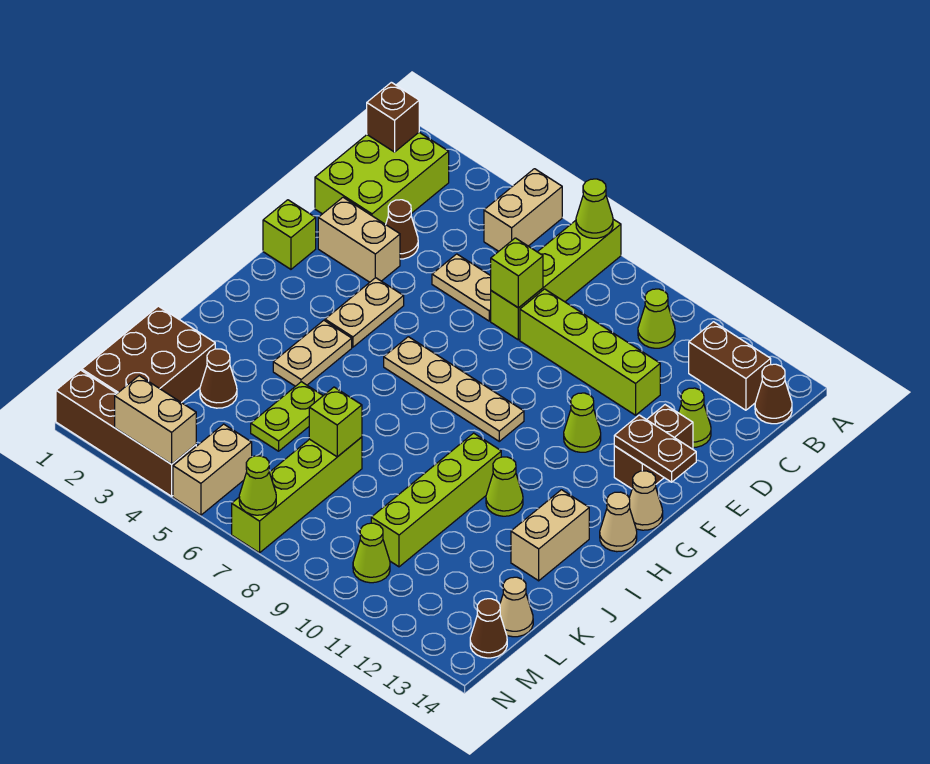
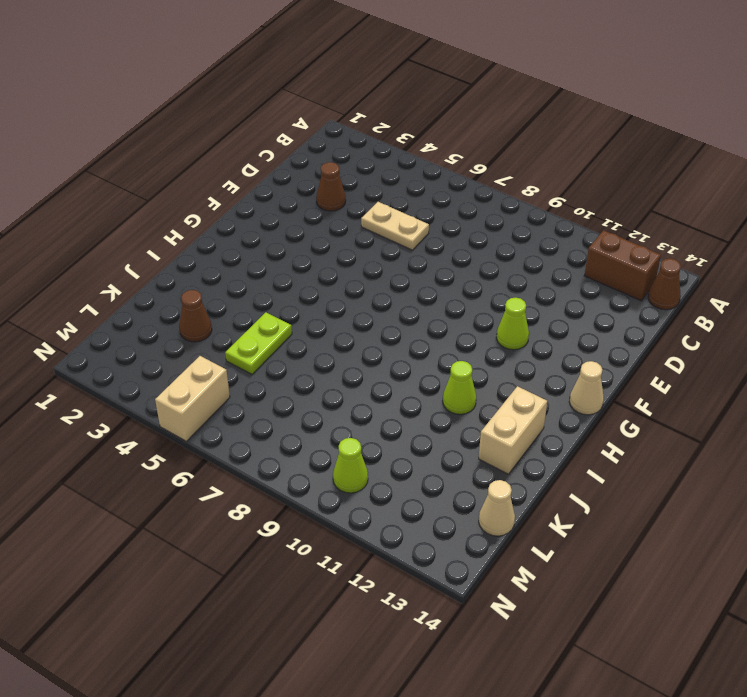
none -> tan brick A5:B5 level 1
none -> lime brick A7:D7 level 1
none -> lime brick B1:D2 level 1
none -> lime cone B10 level 1

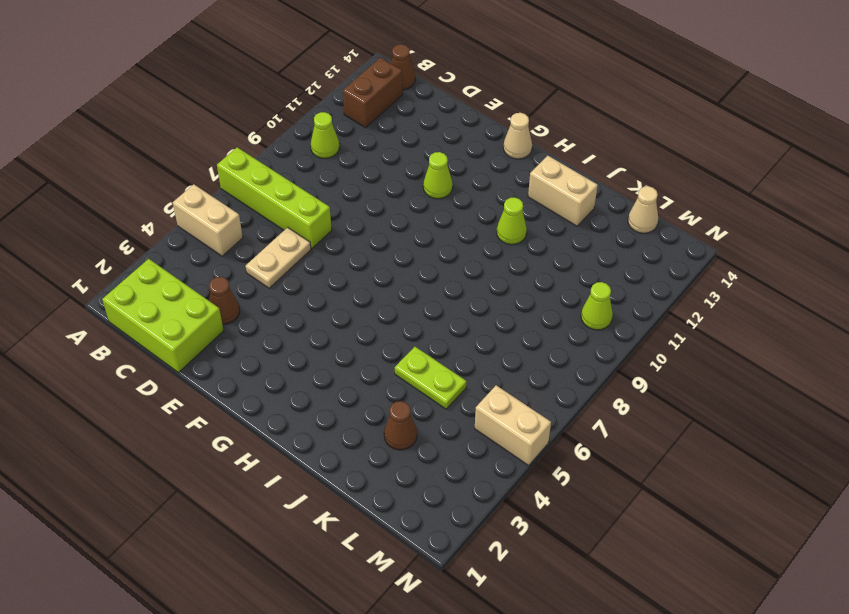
none -> lime brick D8:D11 level 1
none -> lime cone D13 level 1
none -> tan brick E2:E3 level 1
none -> brown brick E13:F13 level 1

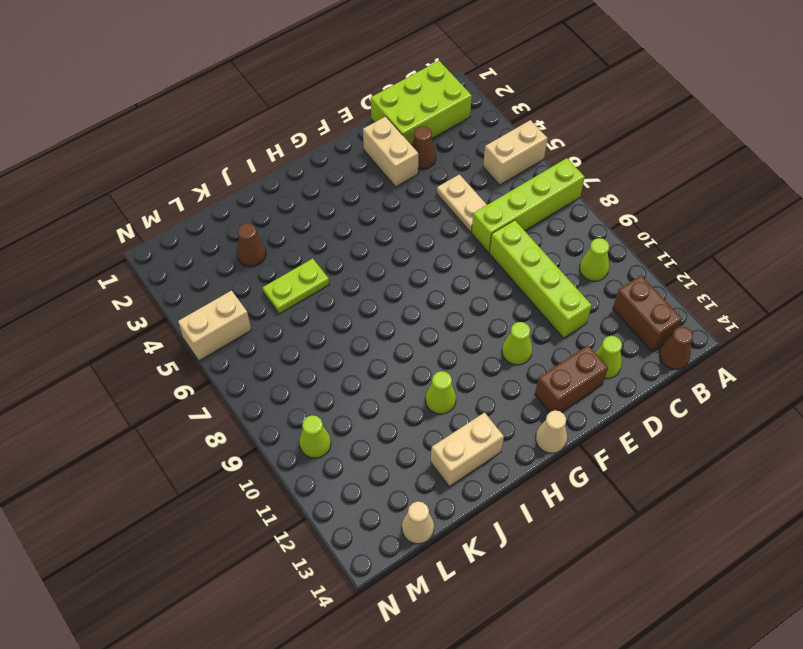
none -> lime brick F1 level 1
none -> tan plate F4:G4 level 1
none -> tan plate G6:G9 level 1
none -> tan plate H4:I4 level 1

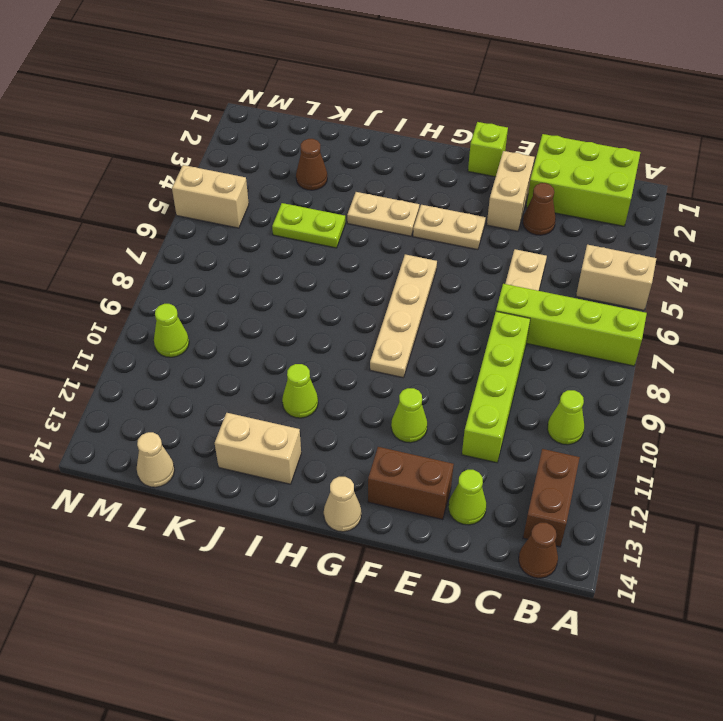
none -> tan cone H14 level 1
none -> lime brick I10:L10 level 1
none -> brown brick K1:M2 level 1
none -> lime brick K7:N7 level 1

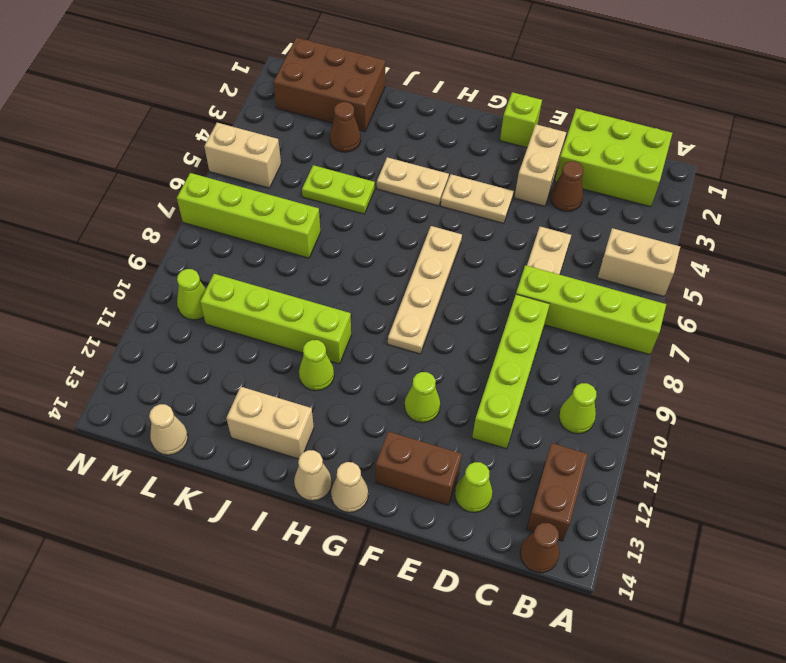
none -> brown cone M14 level 1
none -> brown brick N1:N4 level 1
none -> lime cone A7 level 2
none -> brown brick B1 level 2

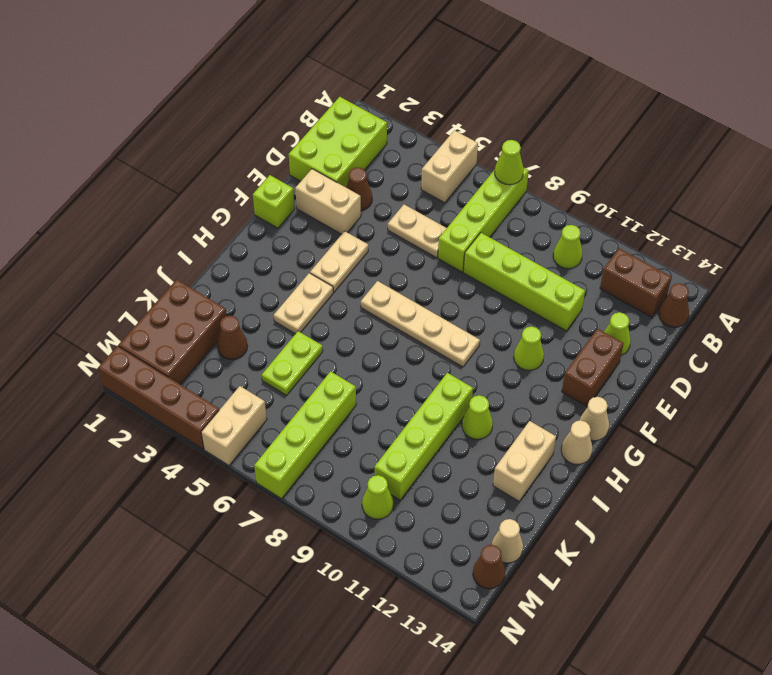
none -> brown brick B1 level 2
none -> lime brick D7 level 2
none -> brown plate F13:F14 level 2
none -> lime brick K7 level 2

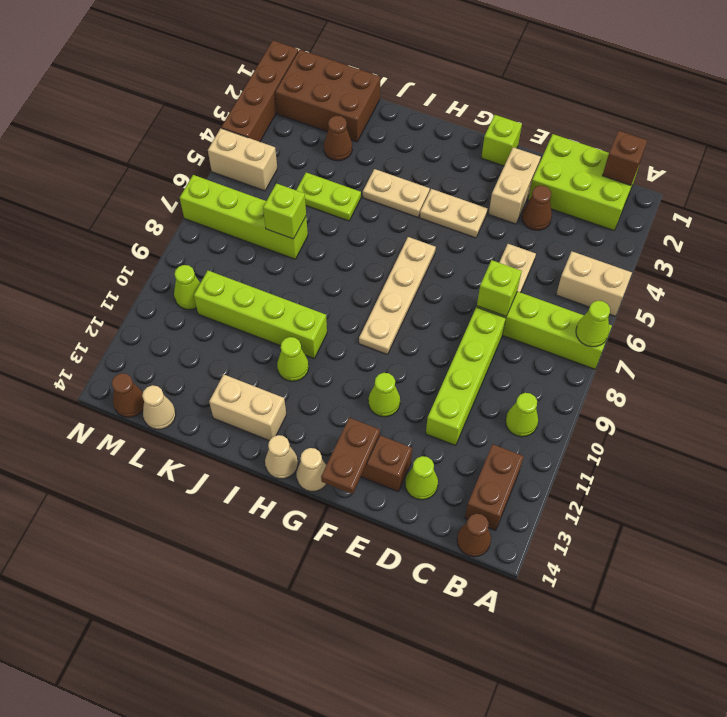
none -> tan brick N3:N4 level 2
none -> lime cone N7 level 2

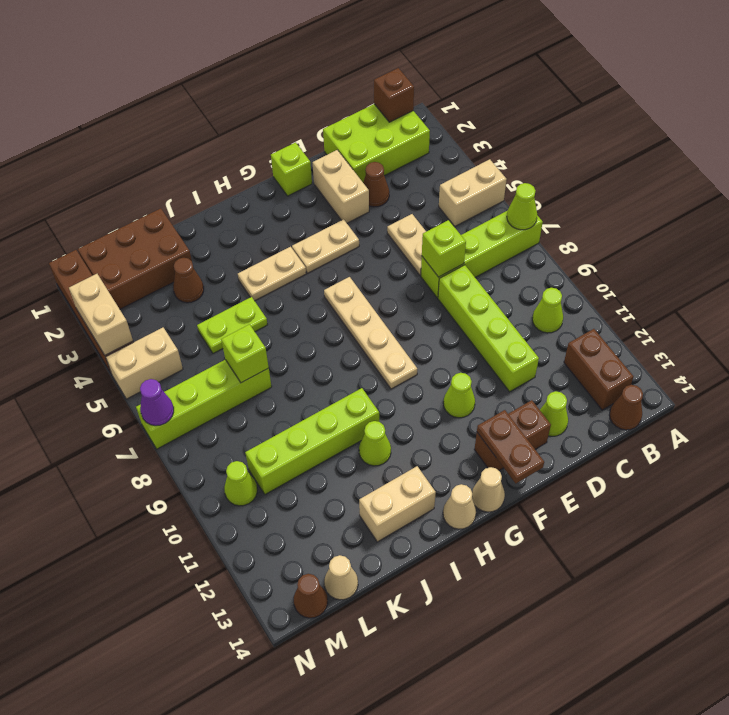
purple cone N7 level 2 -> lime cone N7 level 2

